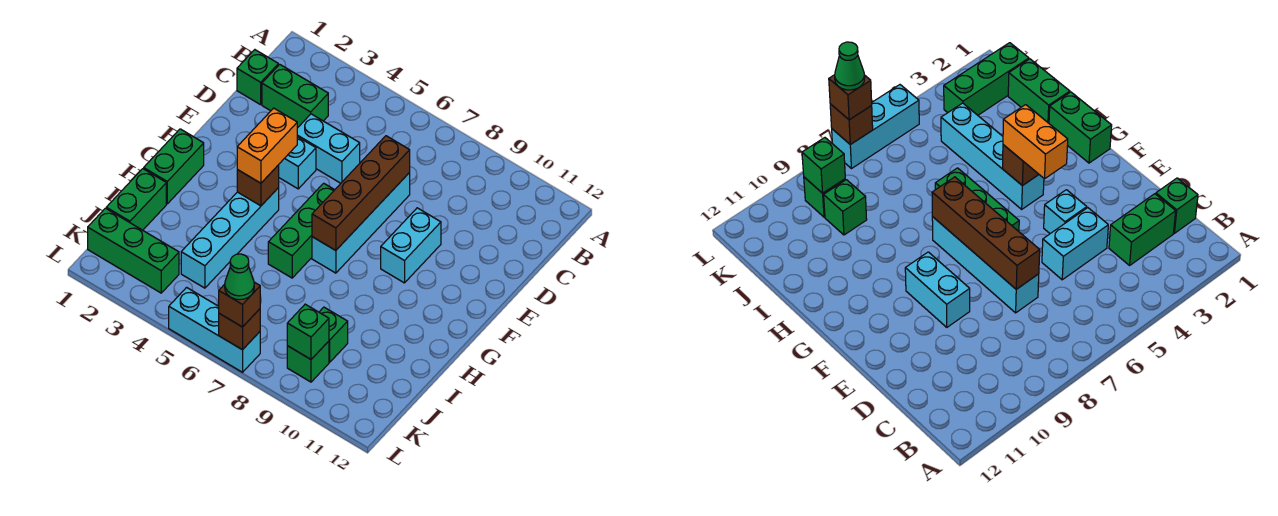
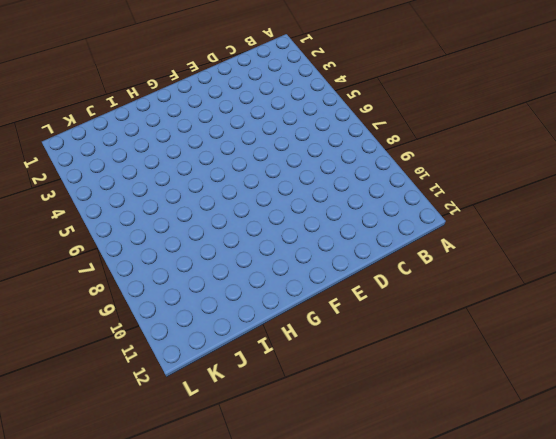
none -> green brick C1 level 1
none -> green brick C2:C3 level 1
none -> cyan brick D4:D5 level 1

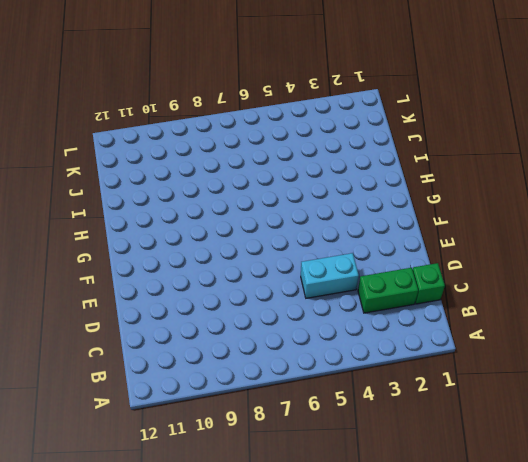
none -> cyan brick D7:G7 level 1
none -> cyan brick E4 level 1
none -> cyan brick E9:F9 level 1

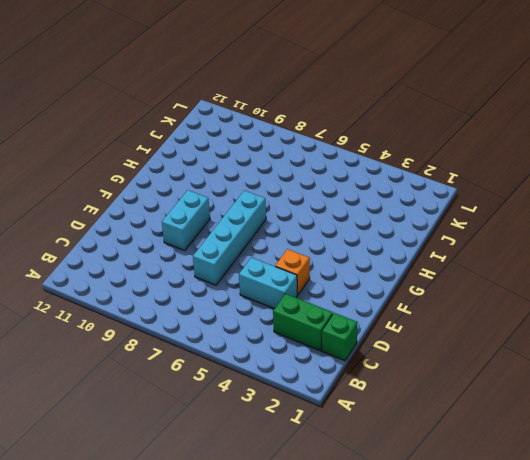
orange brick E4 level 1 -> cyan brick E4 level 1
none -> green brick F6:H6 level 1
none -> green brick G1:H1 level 1
none -> cyan brick G4:J4 level 1

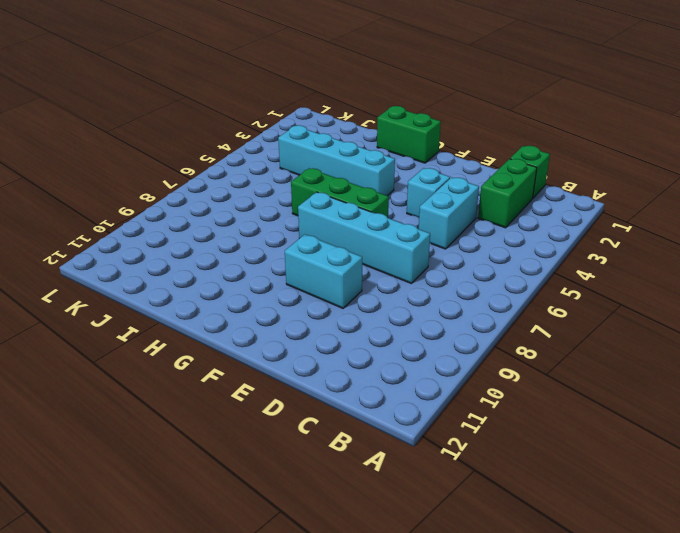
none -> green brick I1:J1 level 1
none -> green brick J9 level 1
none -> green brick K1:K3 level 1

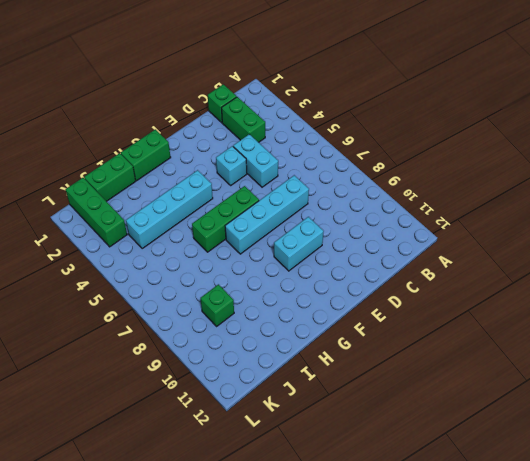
none -> green brick K9 level 1
none -> cyan brick L5:L7 level 1
none -> brown brick D7:G7 level 2

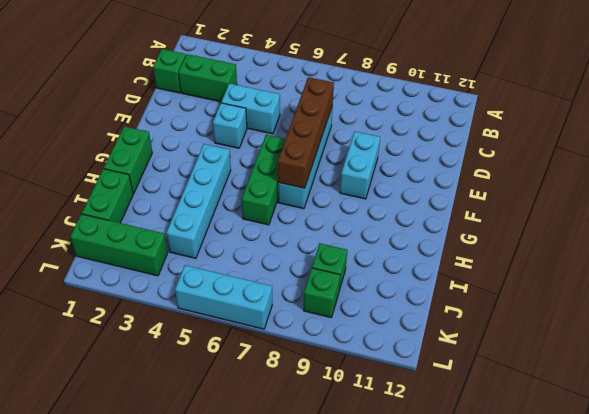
none -> brown brick G4 level 2
none -> green brick K9 level 2
none -> brown brick L7 level 2

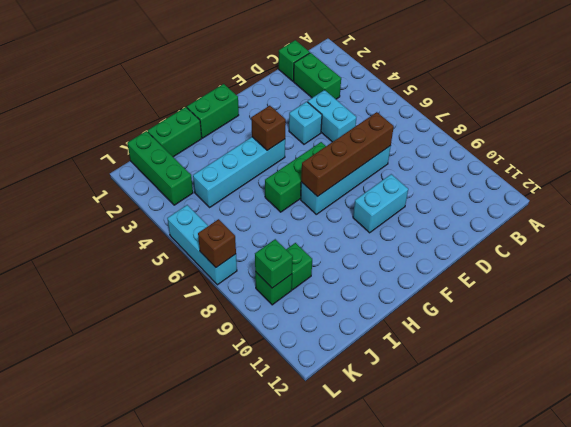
none -> orange brick F4:G4 level 3
none -> brown brick L7 level 3
none -> green cone L7 level 4

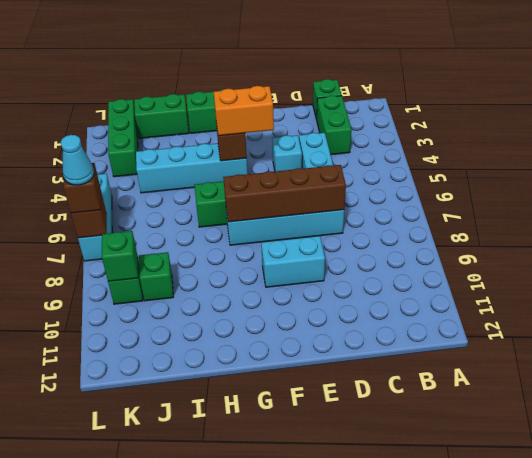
cyan cone L7 level 4 -> green cone L7 level 4

